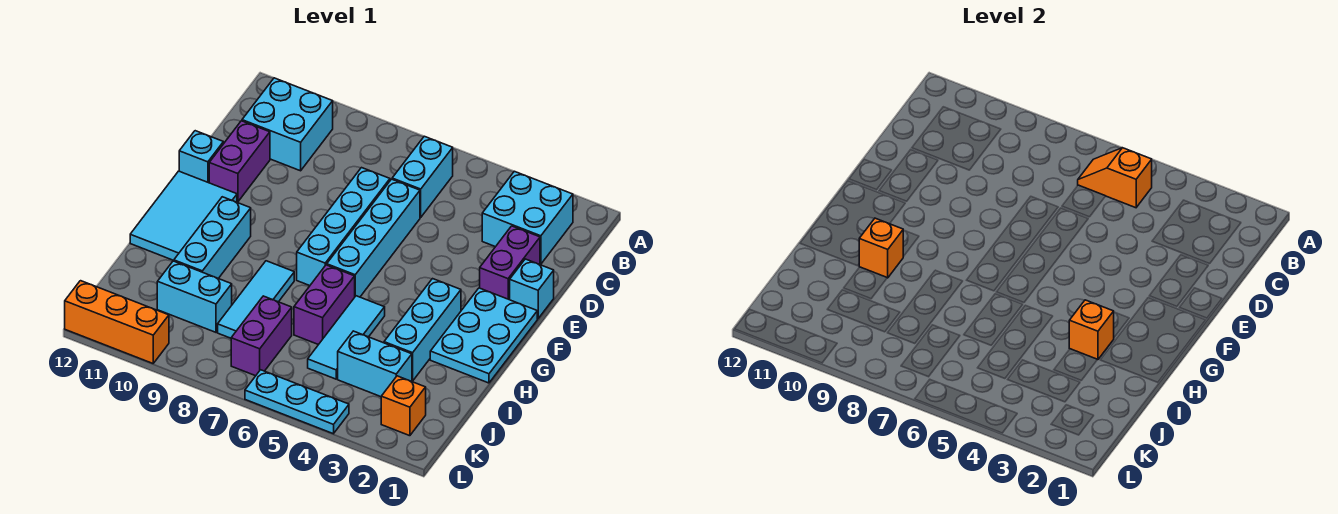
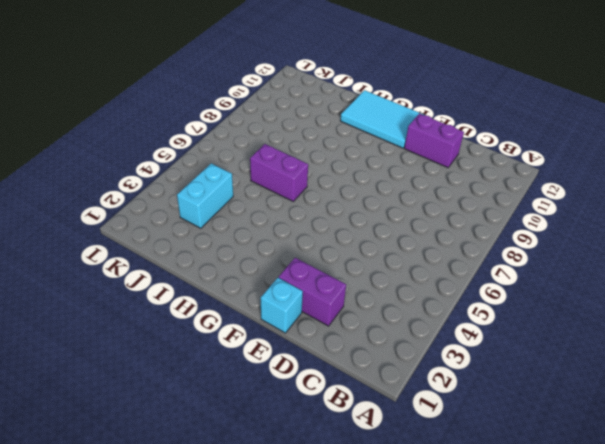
none -> cyan brick B2:C3 level 1
none -> cyan brick B6:C6 level 1
none -> cyan brick B10:C11 level 1

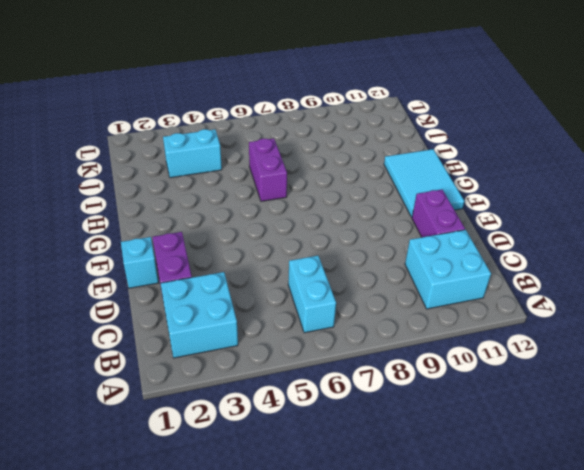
none -> cyan brick D6:G6 level 1
none -> cyan brick D7:G7 level 1
none -> cyan brick E12 level 1

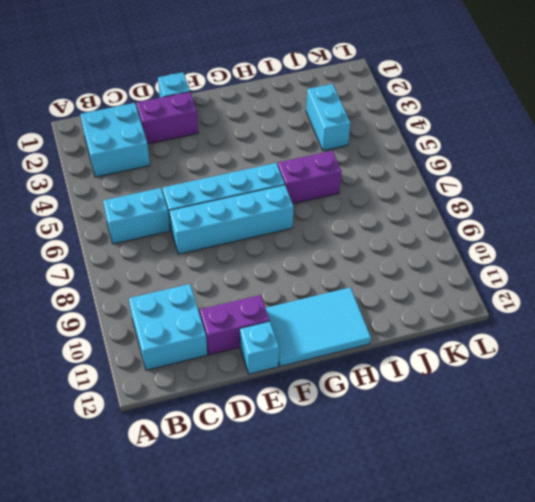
none -> cyan plate F1:H2 level 1
none -> cyan brick G3:I3 level 1
none -> cyan brick G10:I10 level 1

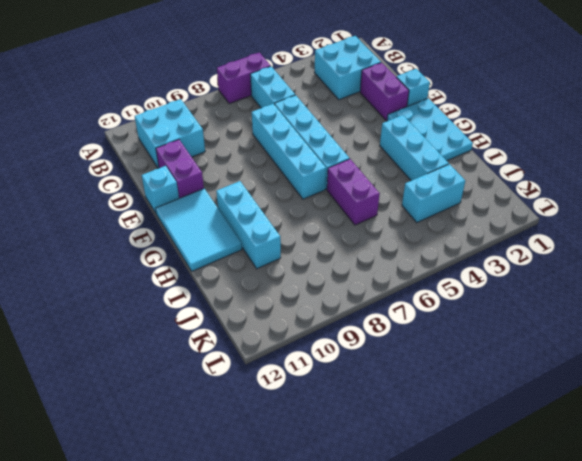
purple brick A6:A7 level 1 -> purple brick J7:K7 level 1
none -> cyan tile H5:J5 level 1
none -> cyan tile H8:J8 level 1
none -> cyan brick J9:J10 level 1

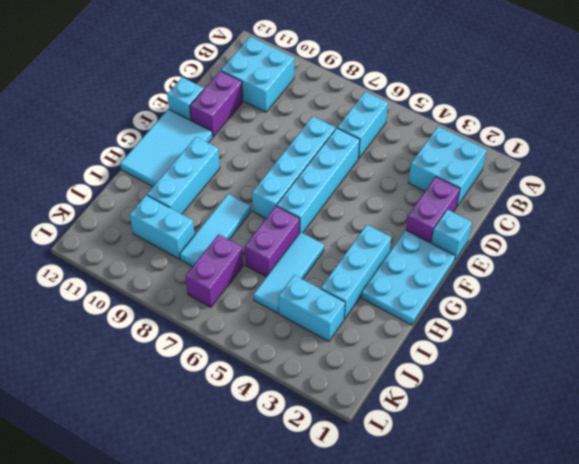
none -> orange brick K2 level 1
none -> cyan plate L4:L6 level 1
none -> orange brick L10:L12 level 1

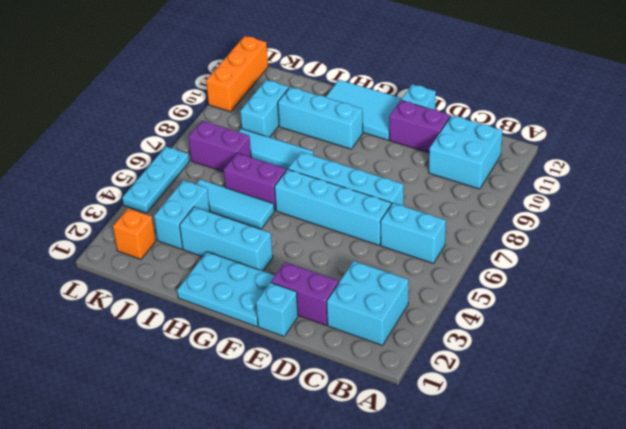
none -> orange slope B5:B6 level 2 top 5
none -> orange brick H3 level 2
none -> orange brick H10 level 2

